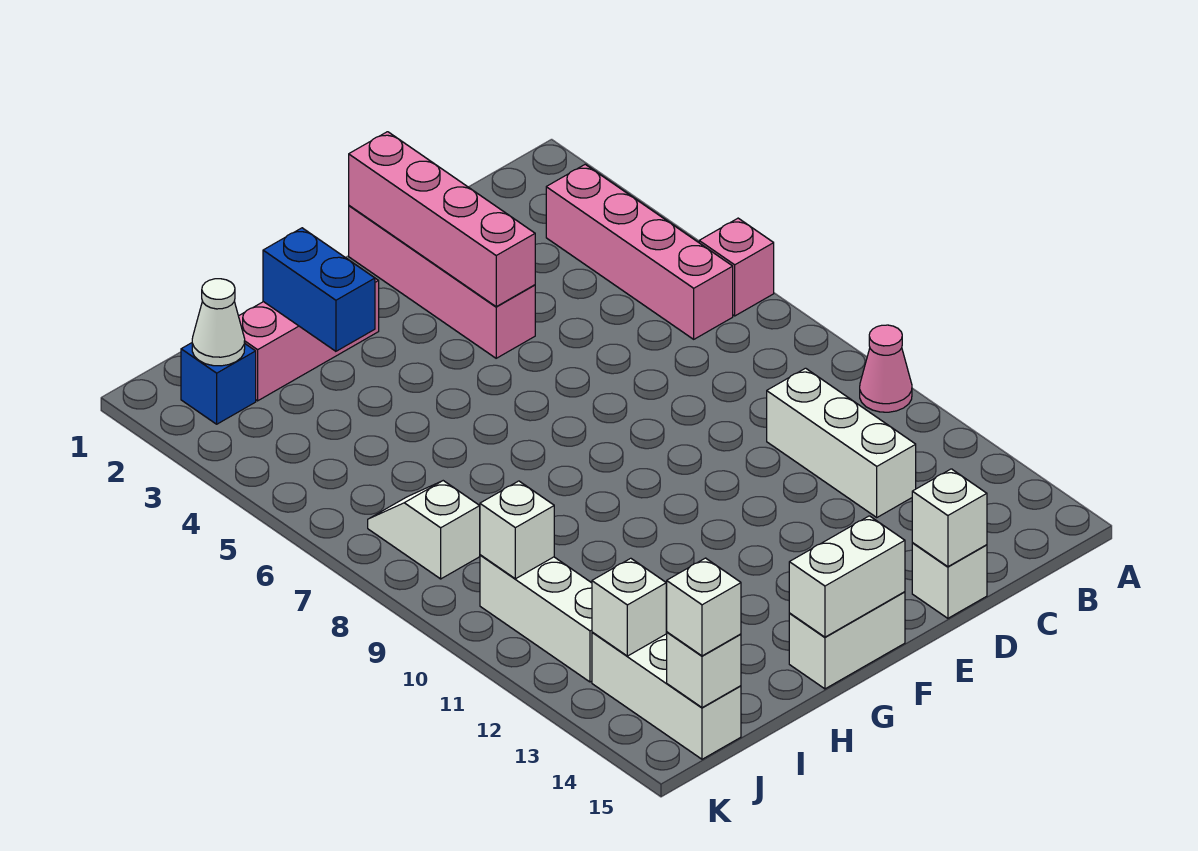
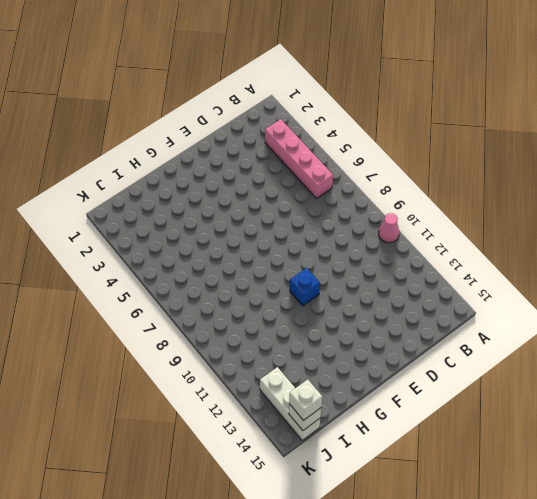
blue brick F10 level 1 -> blue brick J2 level 1
none -> pink brick A6 level 1
none -> white brick C10:C12 level 1
none -> white brick D15 level 1

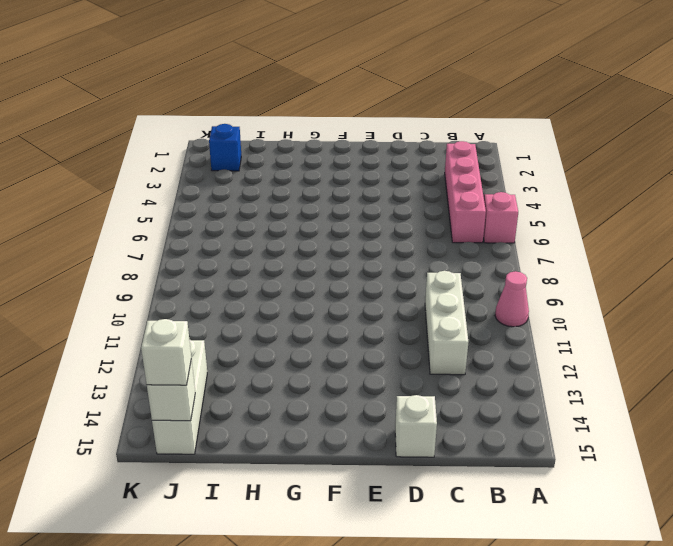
none -> pink brick E1:E4 level 1
none -> white brick F15:G15 level 1
none -> pink brick G2:I2 level 1

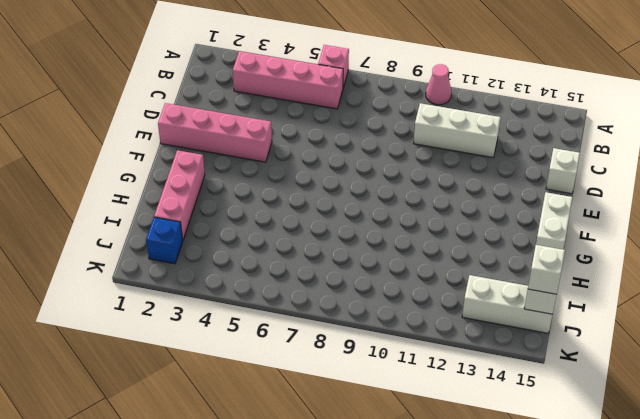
none -> white slope J7:J8 level 1 top 8
none -> white brick J10:J12 level 1
none -> white brick D15 level 2

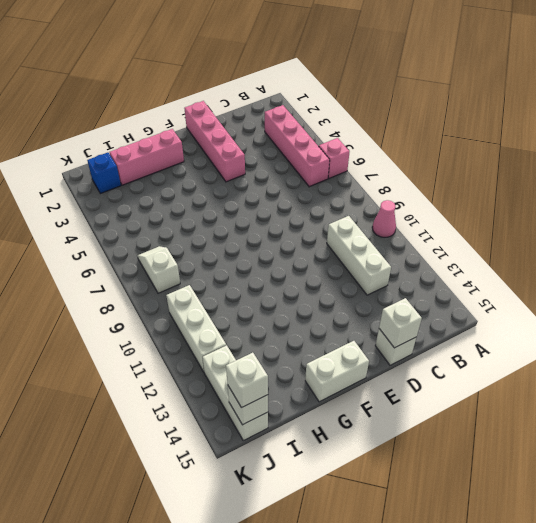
none -> pink brick E1:E4 level 2
none -> white brick F15:G15 level 2
none -> blue brick H2:H3 level 2

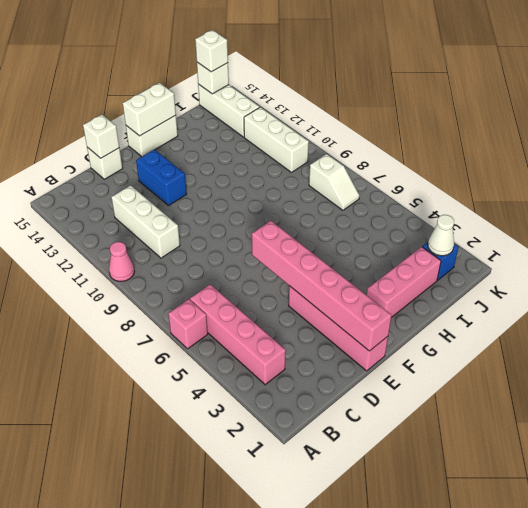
pink brick E1:E6 level 2 -> pink brick E1:E4 level 2
blue brick E12:E13 level 1 -> blue brick H2:H3 level 2
none -> white brick J10 level 2
none -> white brick J13 level 2

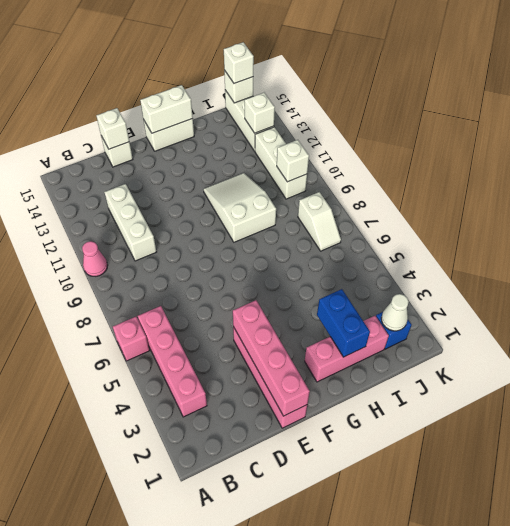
white slope G9:H11 level 1 top 9 -> none

